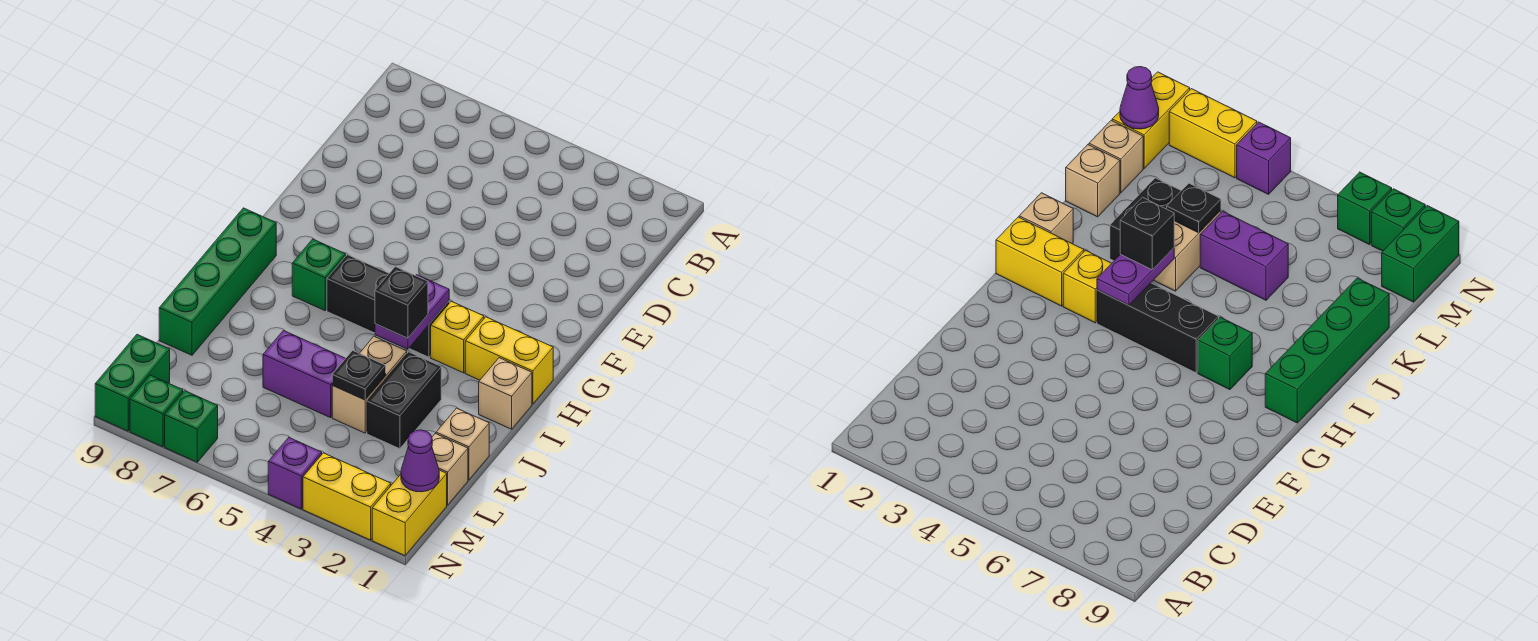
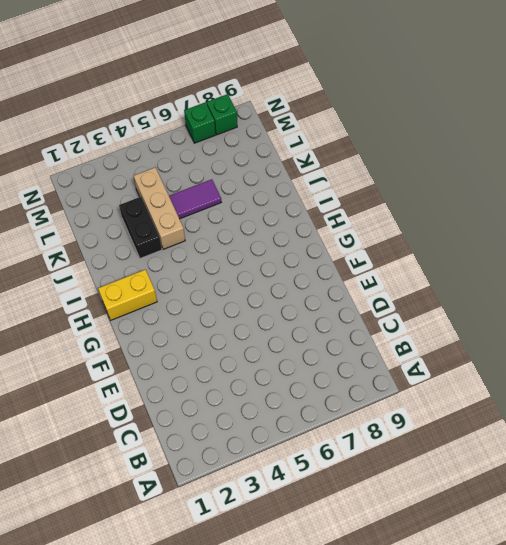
tan brick J4:L4 level 1 -> tan brick J4:K4 level 1
purple tile K5:K6 level 1 -> purple brick K5:K6 level 1
none -> yellow brick H3 level 1
none -> black brick H4:H6 level 1
none -> green brick H7 level 1

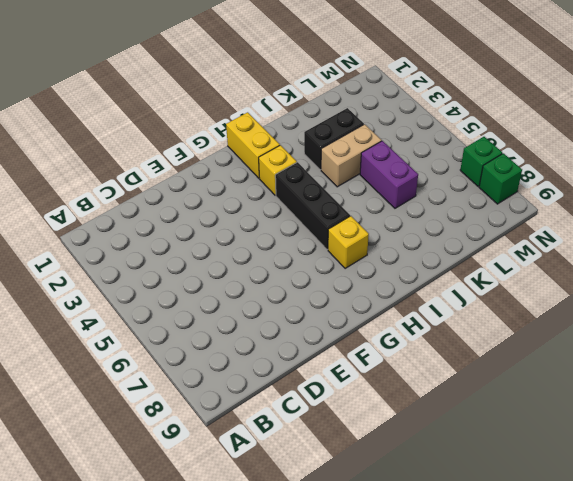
yellow brick H7 level 1 -> green brick H7 level 1
none -> green brick H9:K9 level 1
none -> tan brick I1 level 1
none -> tan brick K1 level 1

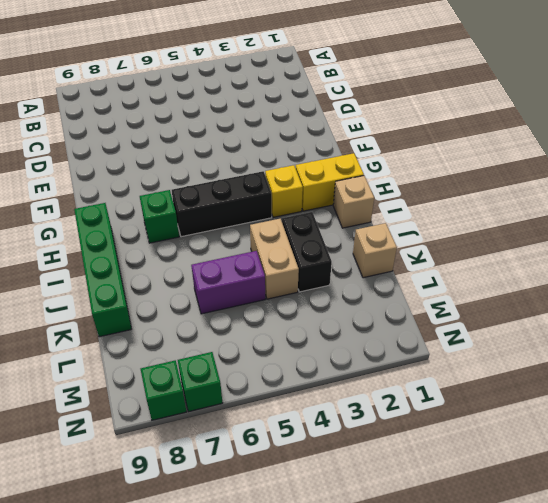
none -> tan brick L1 level 1
none -> yellow brick M1:N1 level 1
none -> green brick M9:N9 level 1

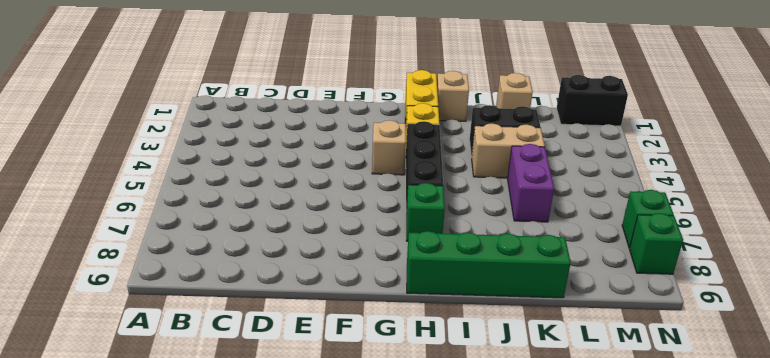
tan brick G4 level 1 -> tan brick L1 level 1
black brick M1:N1 level 1 -> yellow brick M1:N1 level 1
none -> green brick M9:N9 level 1
none -> yellow brick N2:N3 level 1
none -> purple brick N4 level 1

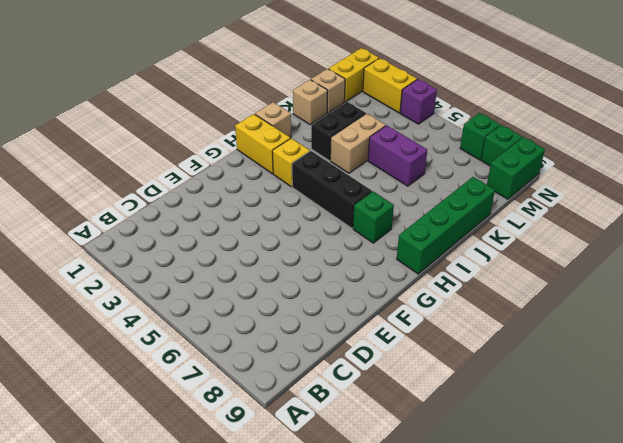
none -> purple plate H4:I4 level 2
none -> black plate K4 level 2
none -> purple cone M1 level 2

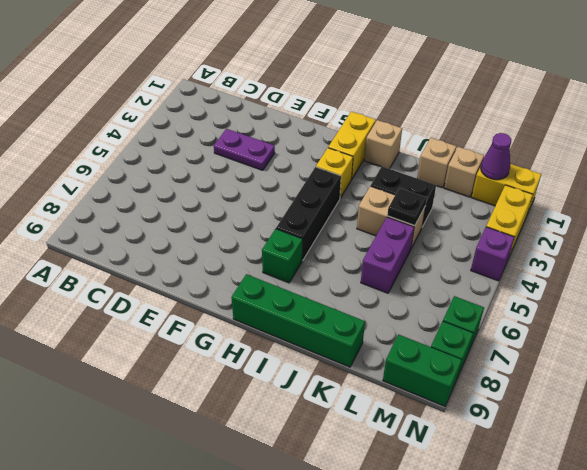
purple plate D3:E3 level 1 -> purple plate H4:I4 level 2
none -> black brick I4 level 3

